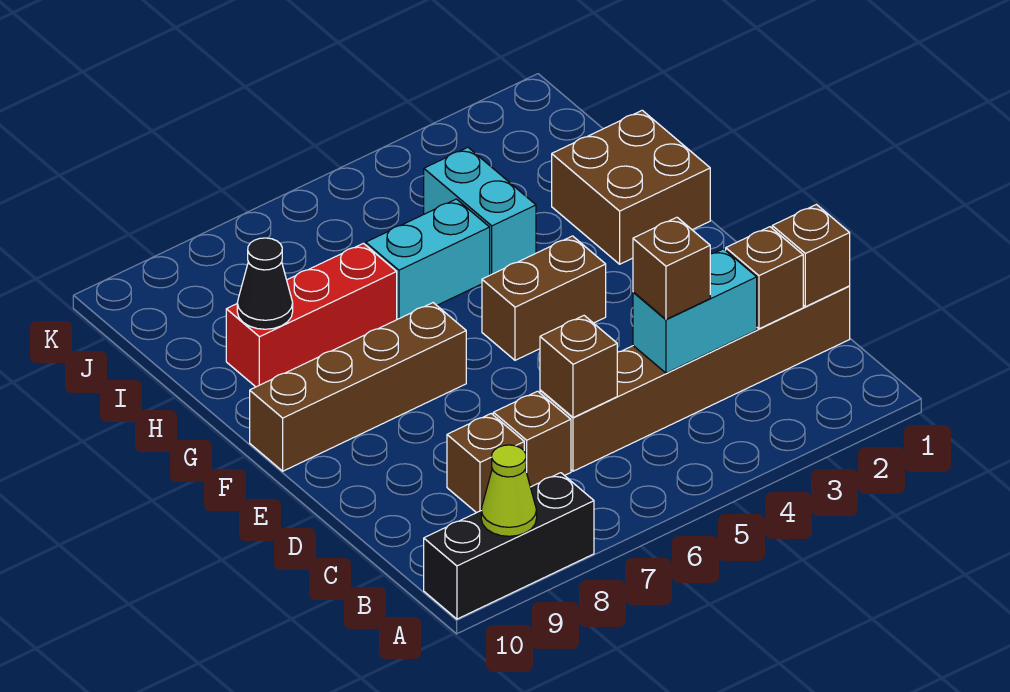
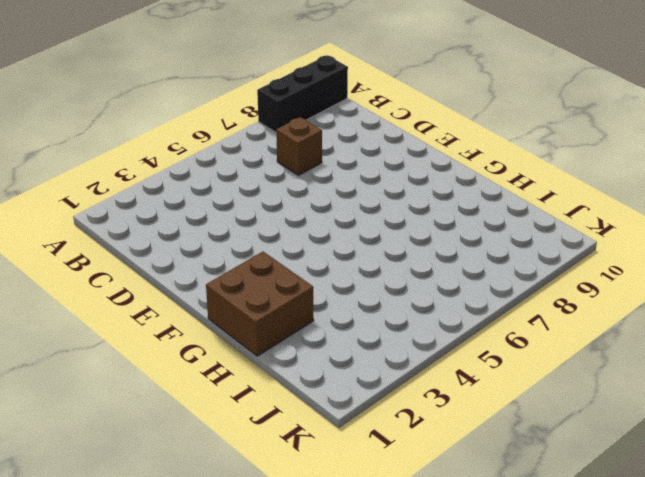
none -> brown brick C1:C6 level 1
none -> brown brick C8 level 1
none -> brown brick F4:F5 level 1

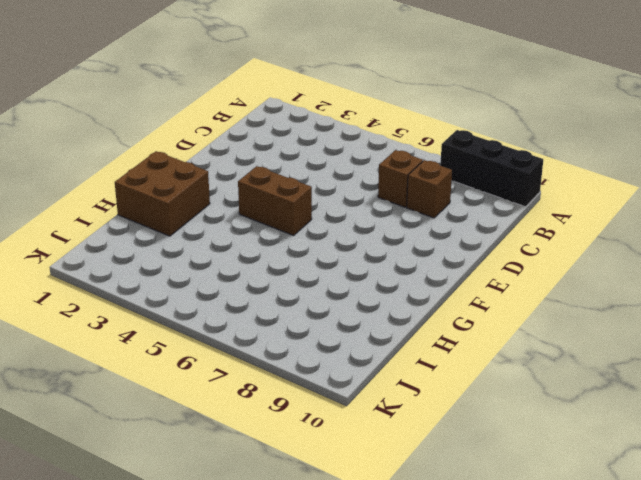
none -> brown brick C1:C6 level 1
none -> brown brick F7:F10 level 1
none -> cyan brick H4:I4 level 1

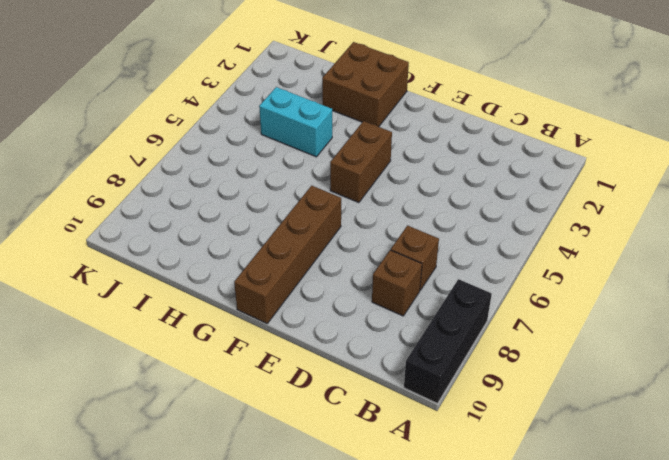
none -> brown brick C1:C6 level 1
none -> cyan brick H5:H6 level 1
none -> red brick H7:H9 level 1

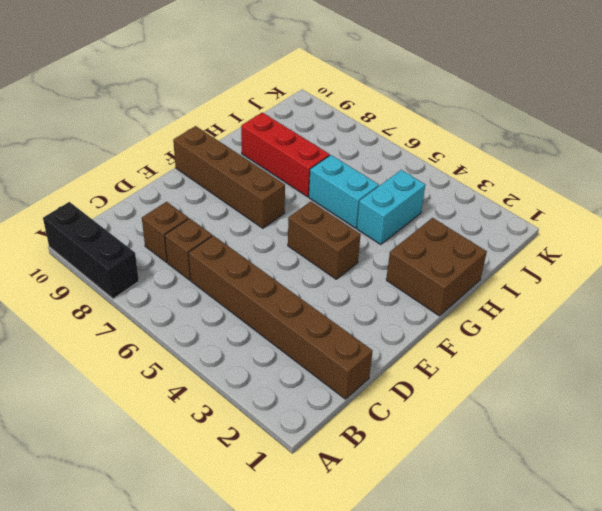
none -> lime cone A9 level 2
none -> brown brick C1 level 2
none -> brown brick C2 level 2

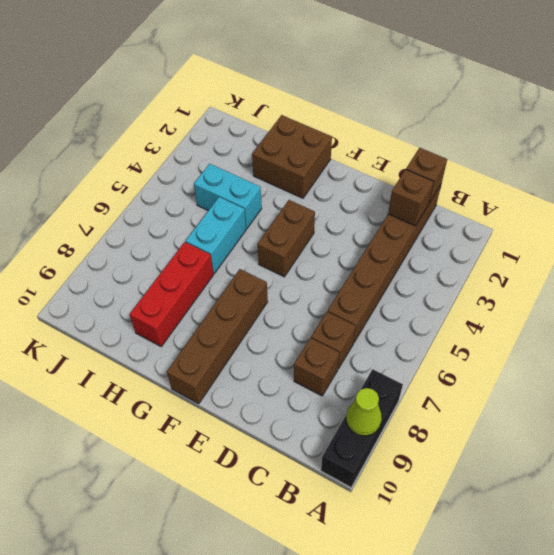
none -> cyan brick C3:C4 level 2
none -> brown brick C6 level 2
none -> black cone H9 level 2

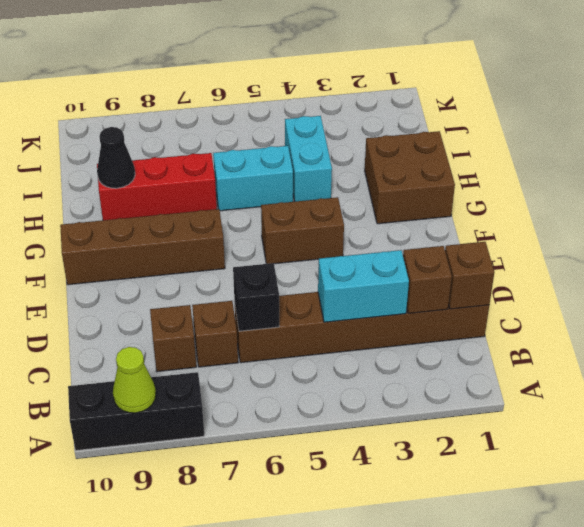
black brick C6 level 2 -> brown brick C6 level 2
none -> brown brick C4 level 3

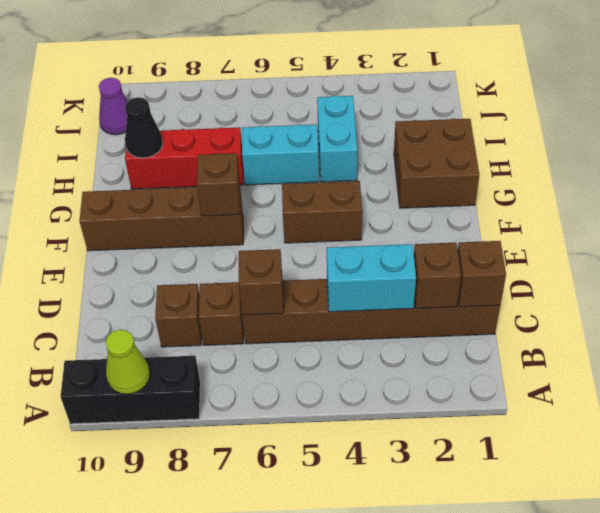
brown brick F7 level 2 -> brown brick C4 level 3
purple cone J10 level 1 -> none

